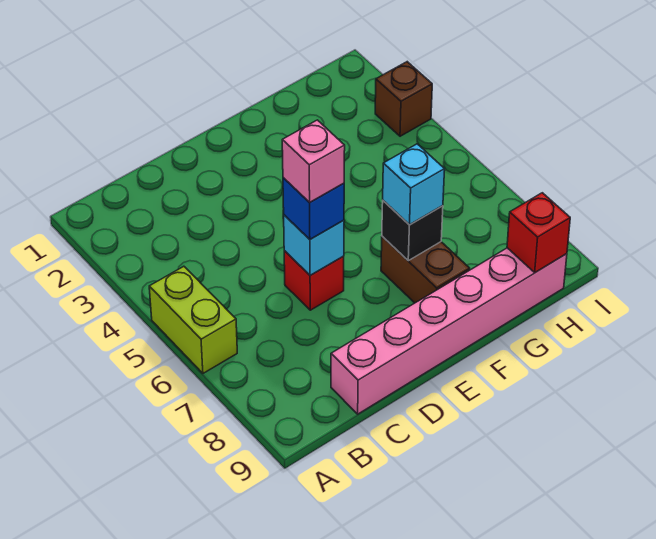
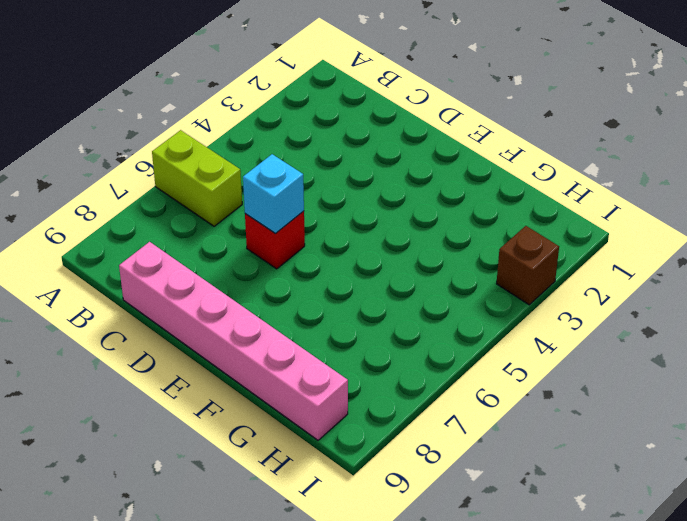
lime brick A6:B6 level 1 -> lime brick A5:A6 level 1
none -> brown brick F7:F8 level 1
none -> black brick F7 level 2

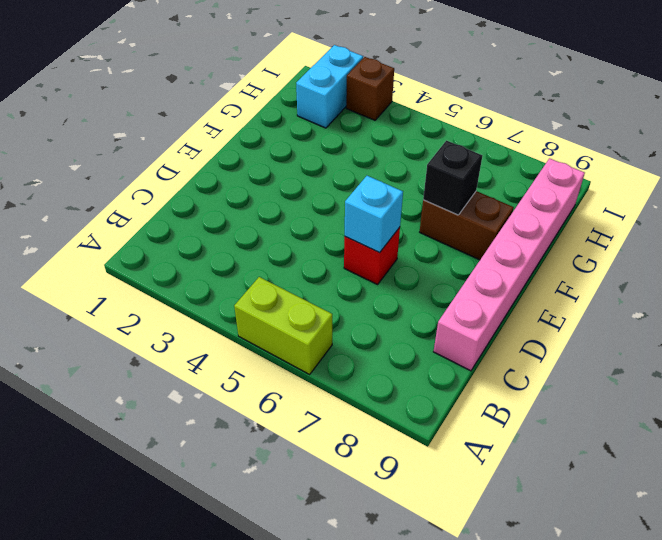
cyan brick H2:I2 level 1 -> none
none -> red brick H9 level 2
none -> blue brick D6 level 3

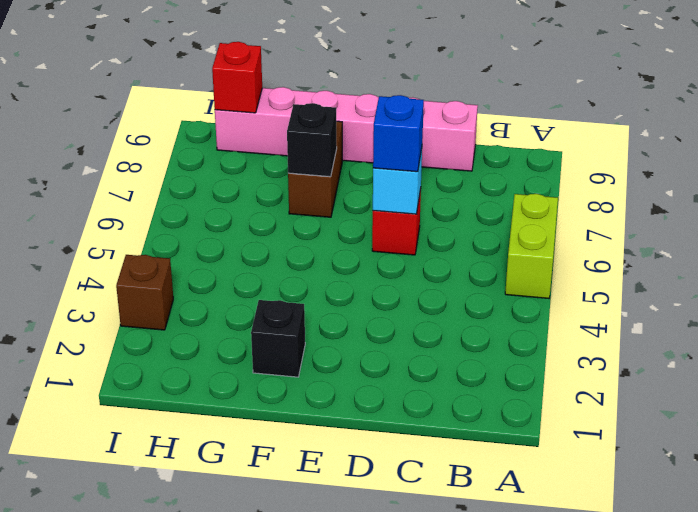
black brick F2 level 1 -> none
none -> cyan brick F7 level 3
none -> pink brick D6 level 4

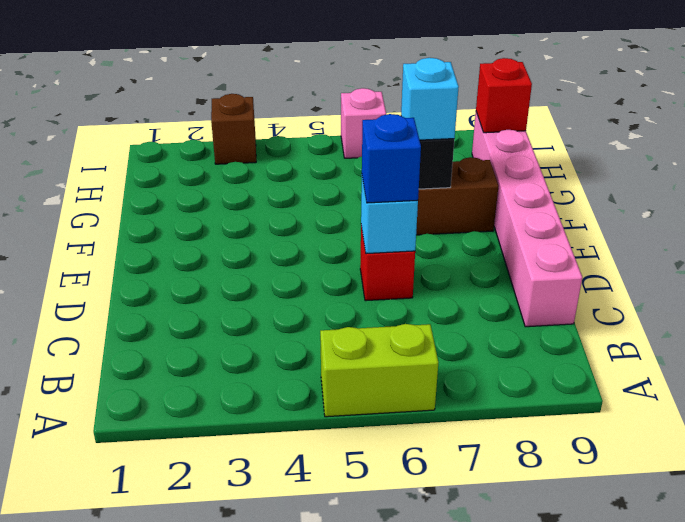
pink brick I6 level 1 -> pink brick D6 level 4

